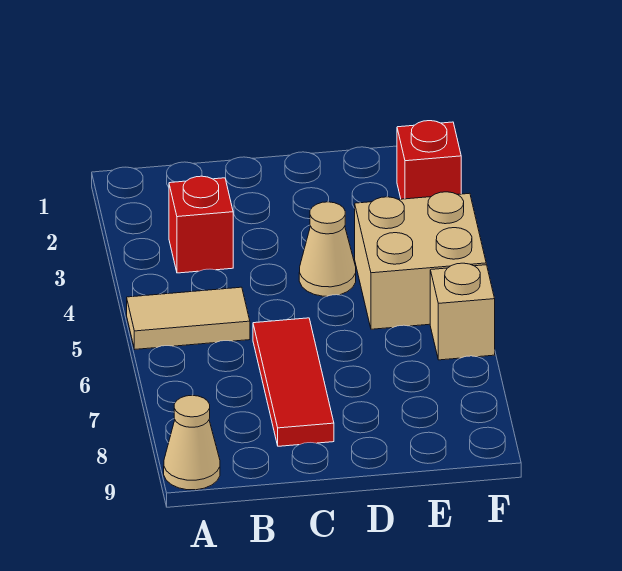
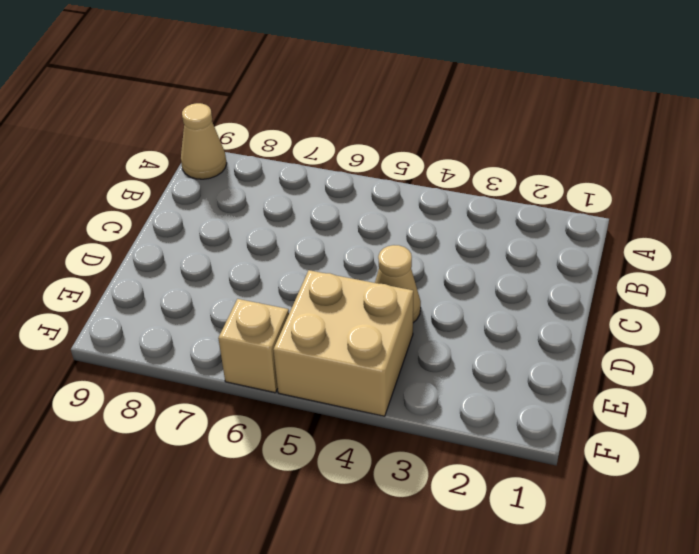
none -> tan tile A5:B5 level 1
none -> red brick B3 level 1

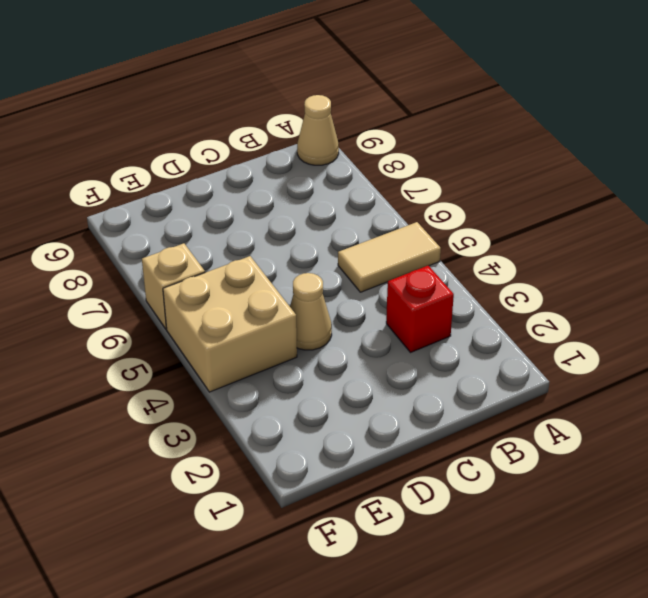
none -> red tile C6:C8 level 1
none -> red brick F2 level 1

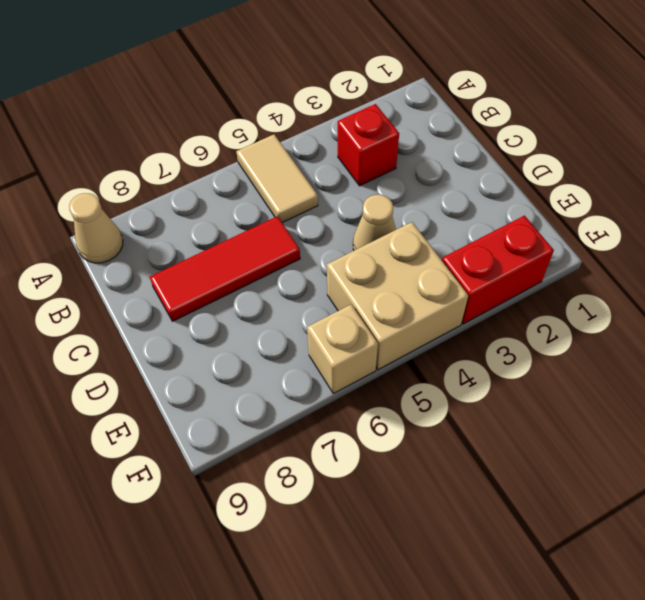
red brick F2:F3 level 1 -> red brick F2 level 1

